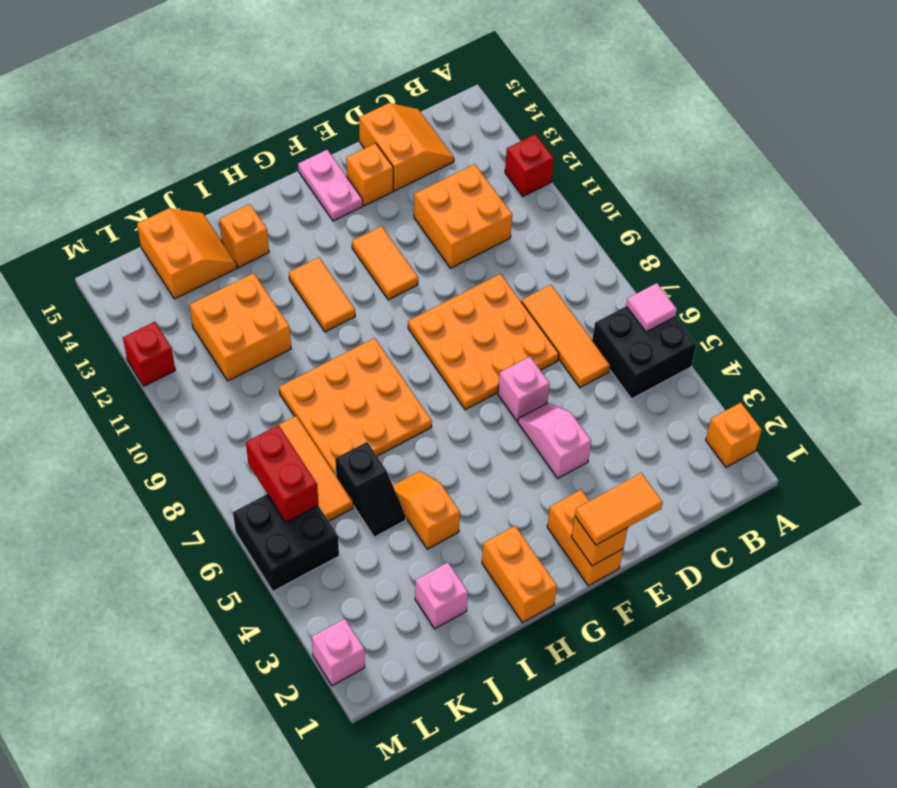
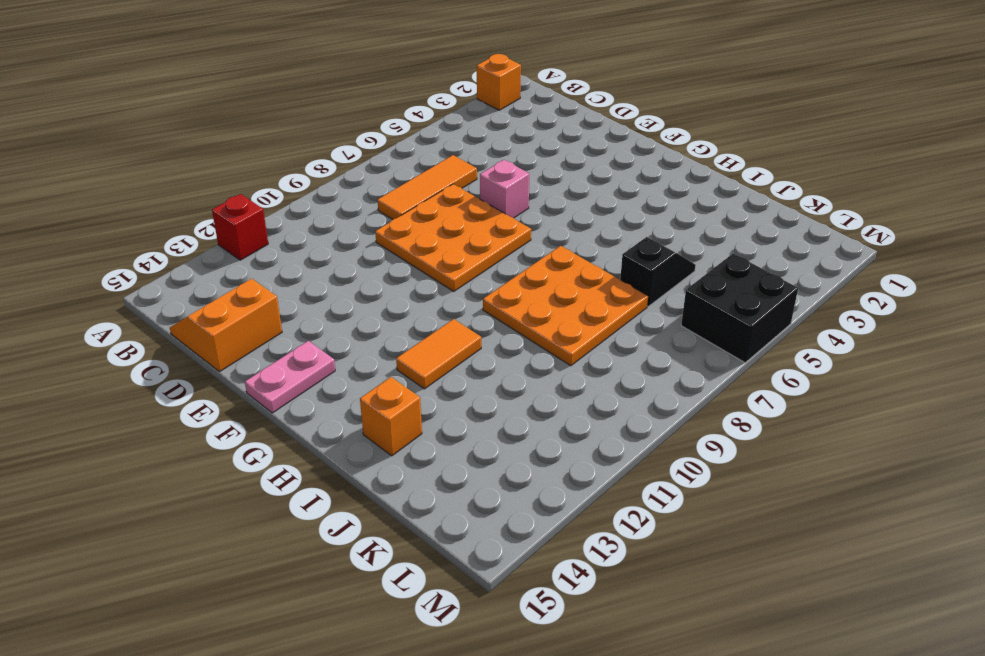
none -> black brick A5:B6 level 1
none -> orange brick C11:D12 level 1
none -> pink slope E4:E5 level 1 top 4
none -> orange brick E14 level 1

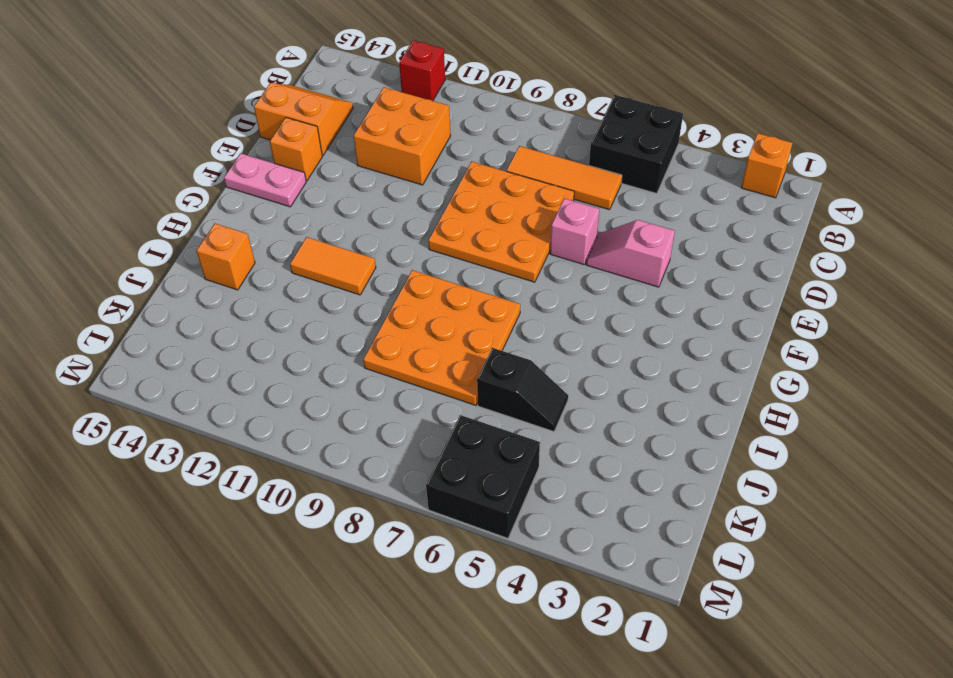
none -> orange brick F1:F2 level 1
none -> orange tile F11:F12 level 1
none -> orange brick H1:H2 level 1
none -> orange slope I4:I5 level 1 top 4

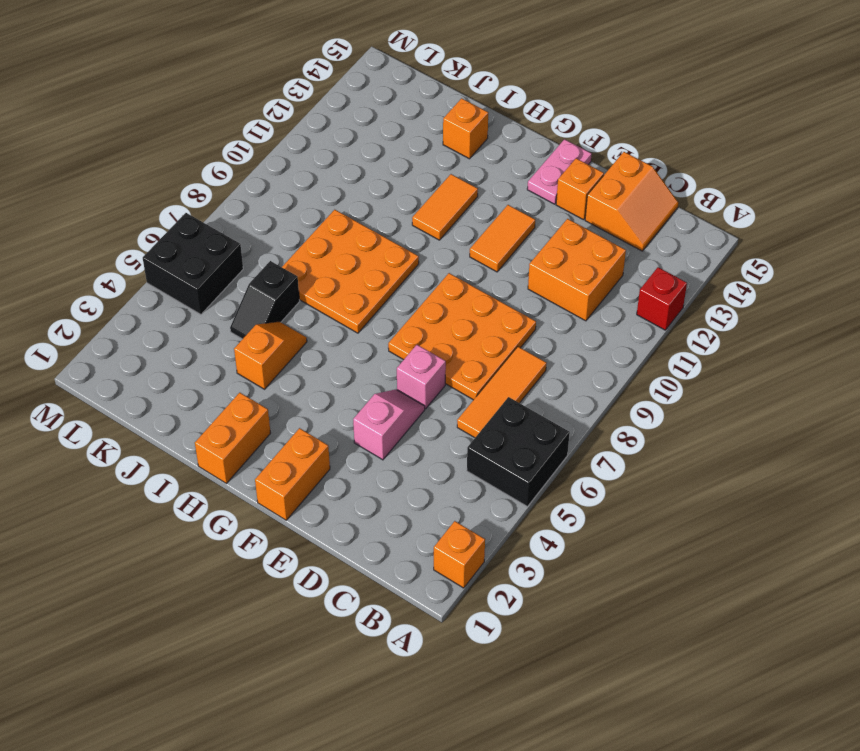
none -> pink brick J2 level 1
none -> orange brick J11:K12 level 1
none -> orange slope J14:K15 level 1 top K
none -> orange tile K6:K8 level 1

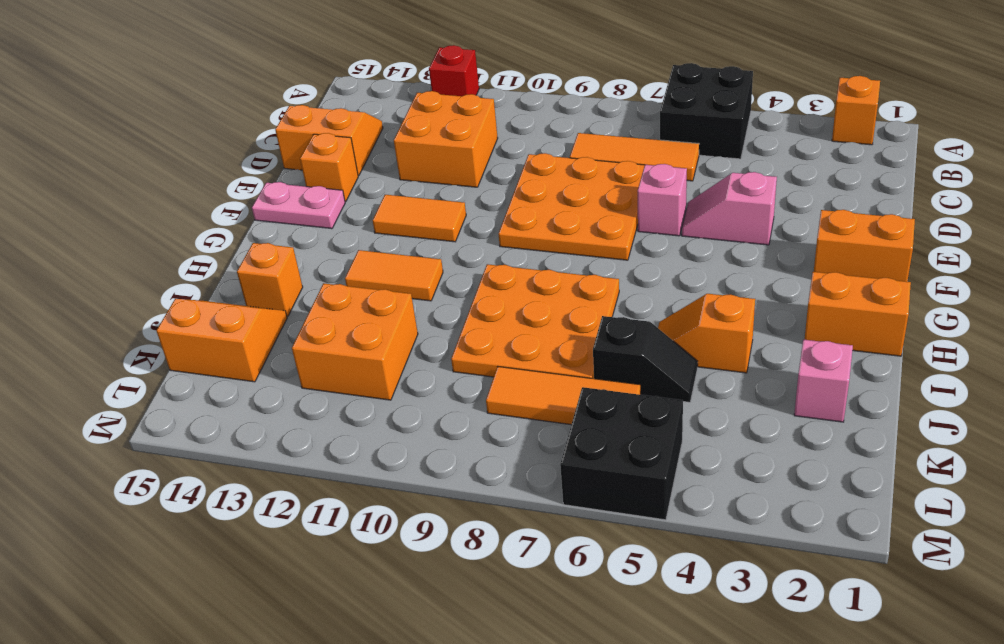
none -> pink brick M2 level 1
none -> red brick M12 level 1
none -> pink tile A6 level 2
none -> orange brick F1 level 2

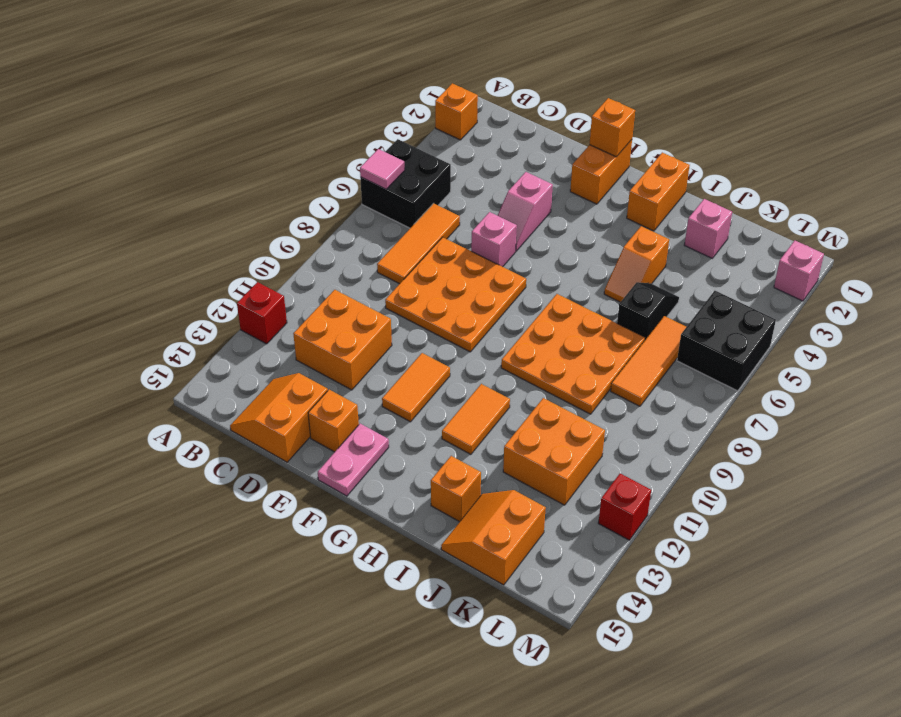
none -> red brick L6:L7 level 2
none -> orange tile E1:F1 level 3

